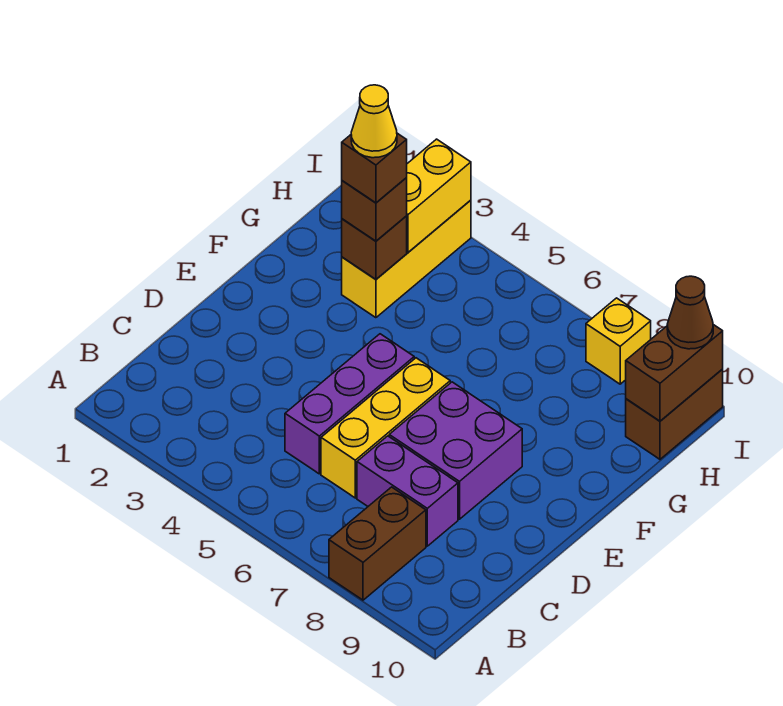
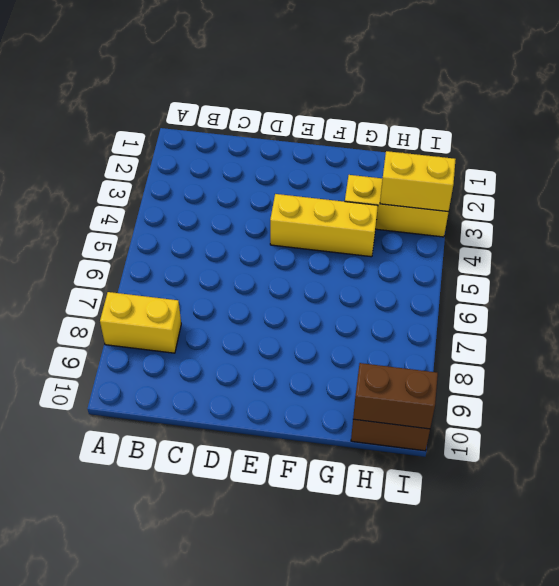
yellow brick A8:B8 level 1 -> brown brick A8:B8 level 1
yellow brick E4:G4 level 1 -> yellow brick C6:E6 level 1
none -> purple brick C5:E5 level 1
none -> purple brick C7:C8 level 1
none -> purple brick D7:E8 level 1

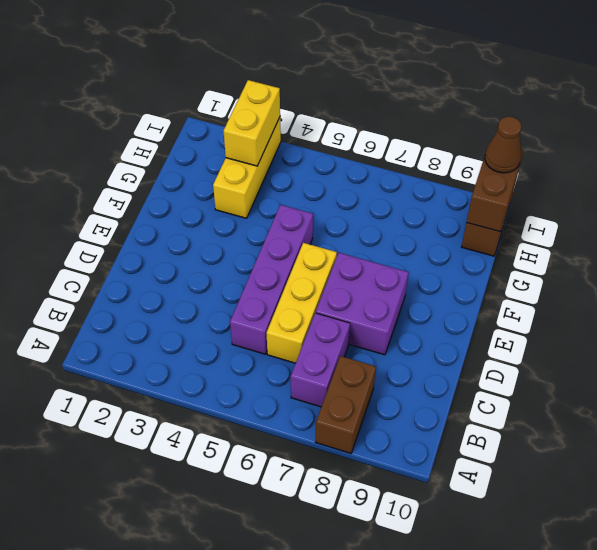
purple brick B7:C7 level 1 -> purple brick C7:C8 level 1
purple brick C5:F5 level 1 -> purple brick C5:E5 level 1
none -> yellow brick I8 level 1
none -> brown brick G3 level 2
none -> brown brick G3 level 3

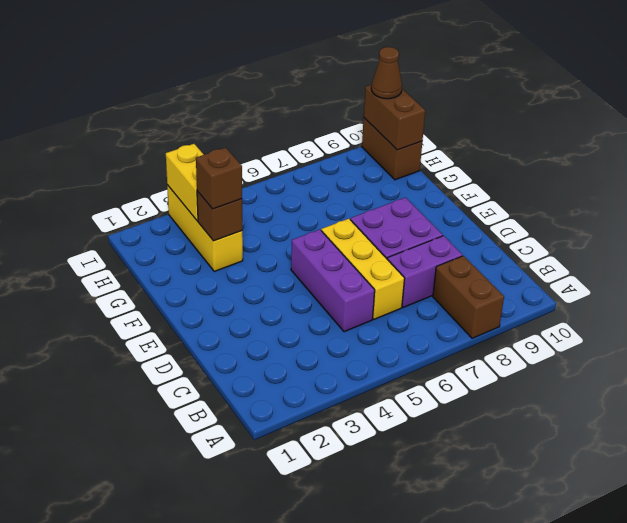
none -> yellow brick I8 level 1
none -> brown brick G3 level 4
none -> yellow cone G3 level 5

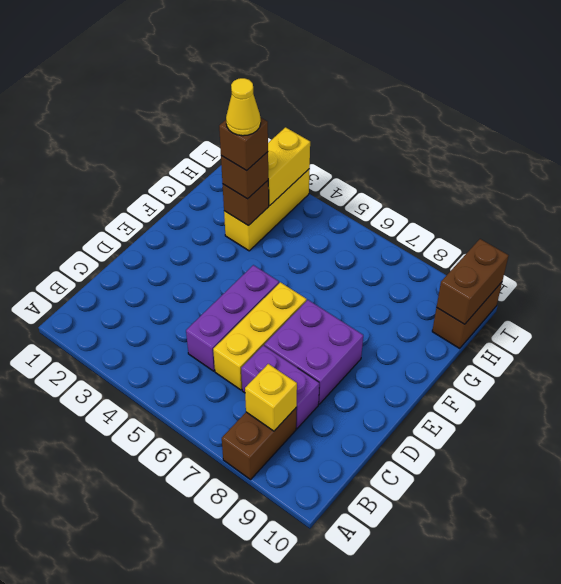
yellow brick B8 level 2 -> yellow brick I8 level 1
none -> brown cone I10 level 3

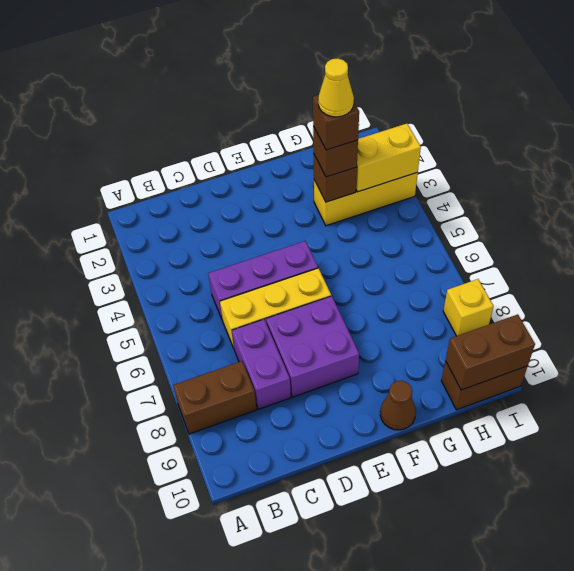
brown cone F10 level 1 -> brown cone I10 level 3

